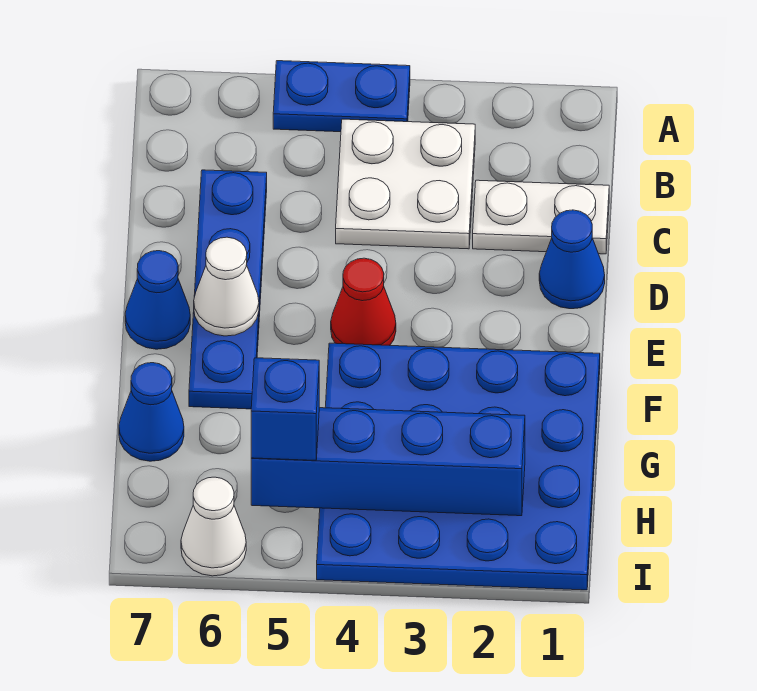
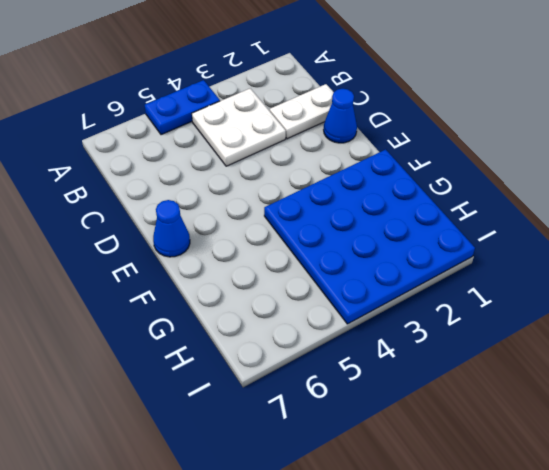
none -> blue plate C6:F6 level 1
none -> red cone E4 level 1
none -> blue cone G7 level 1

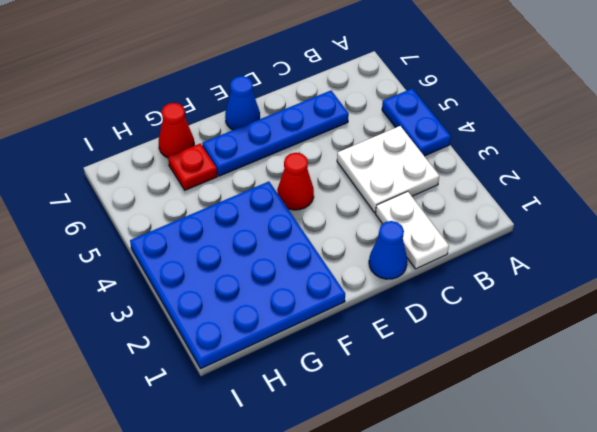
red plate G6 level 1 -> none
red cone G7 level 1 -> blue cone G7 level 1
none -> white cone I6 level 1
none -> white cone E6 level 2
none -> blue brick H2:H5 level 2

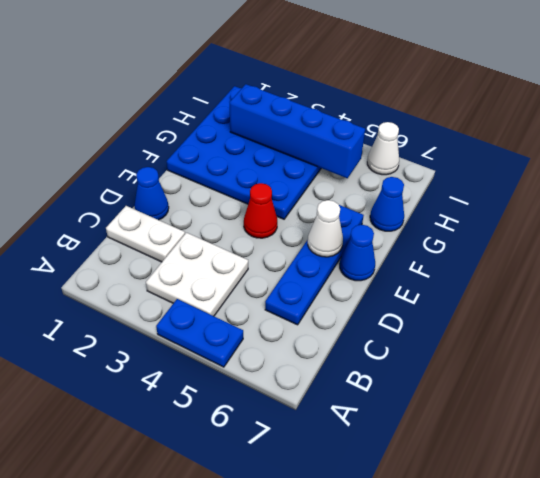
none -> blue brick H5 level 3

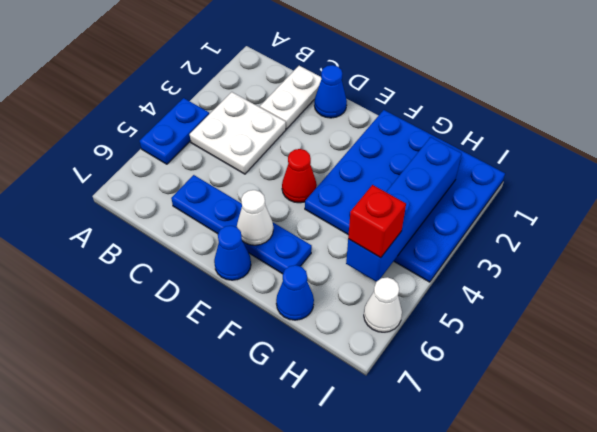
red brick H5 level 3 -> blue brick H5 level 3

